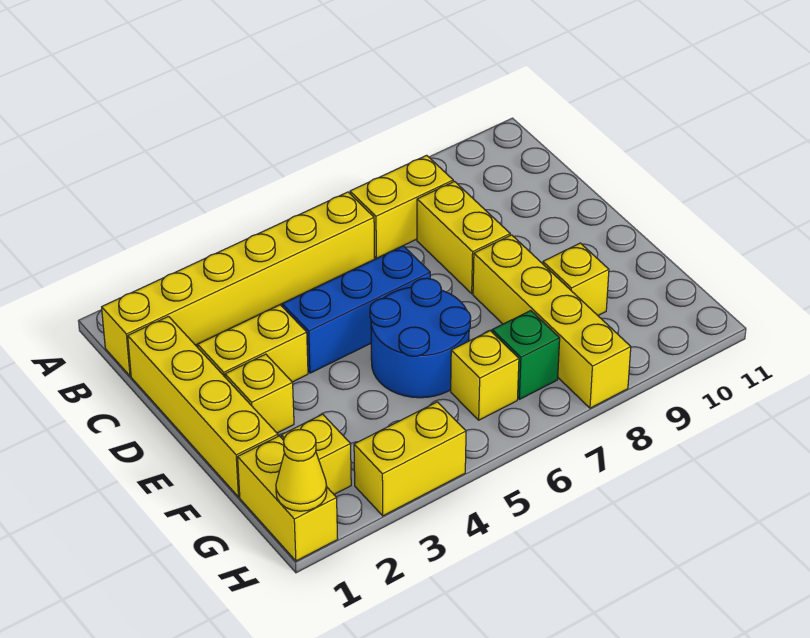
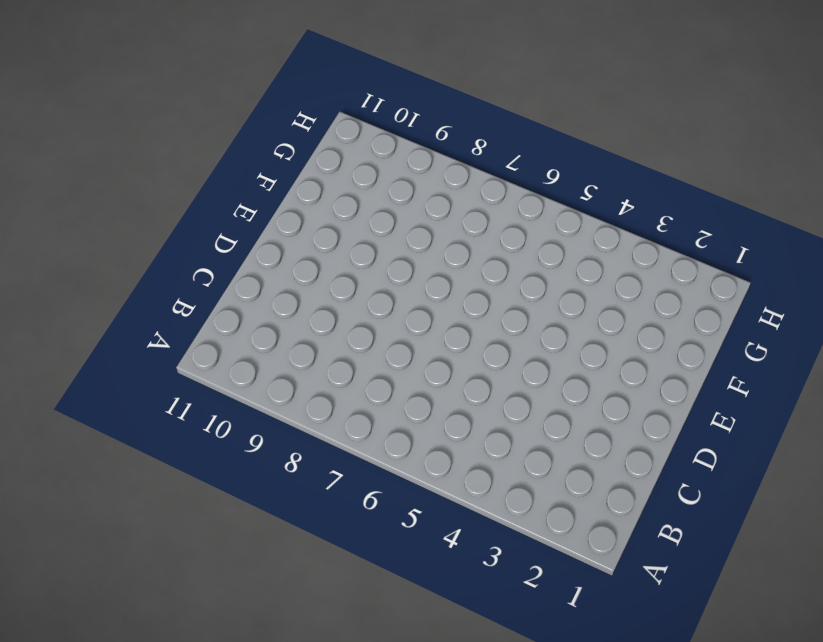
none -> yellow brick B1:B6 level 1
none -> yellow brick B7:B8 level 1
none -> yellow brick C1:F1 level 1

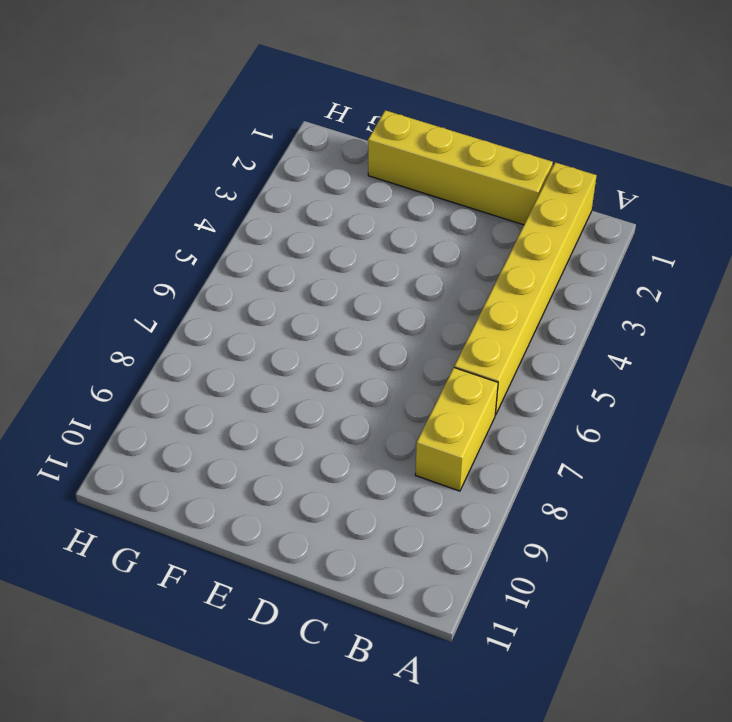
none -> yellow brick C8:D8 level 1
none -> yellow brick D2:D3 level 1
none -> blue brick D4:D6 level 1

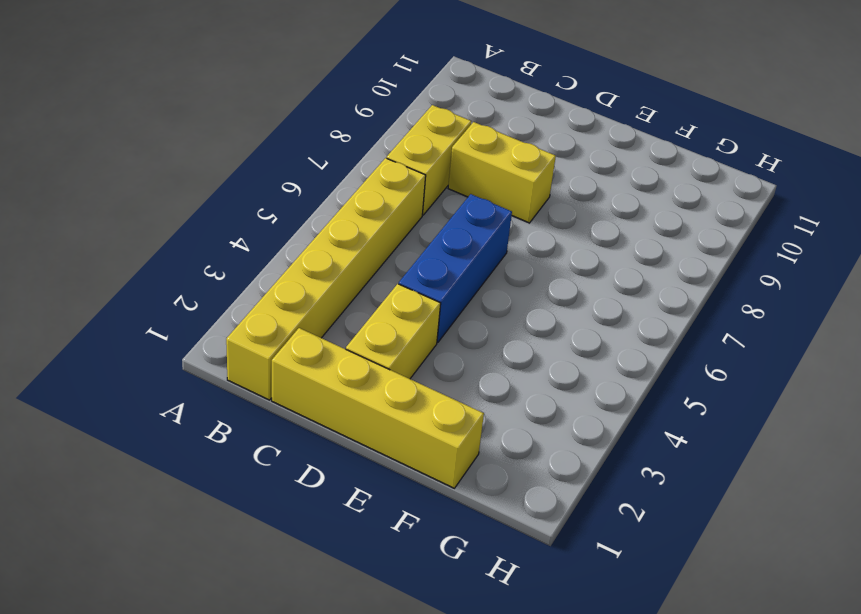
none -> yellow brick E2 level 1
none -> blue round brick E5:F6 level 1
none -> yellow brick E8:H8 level 1

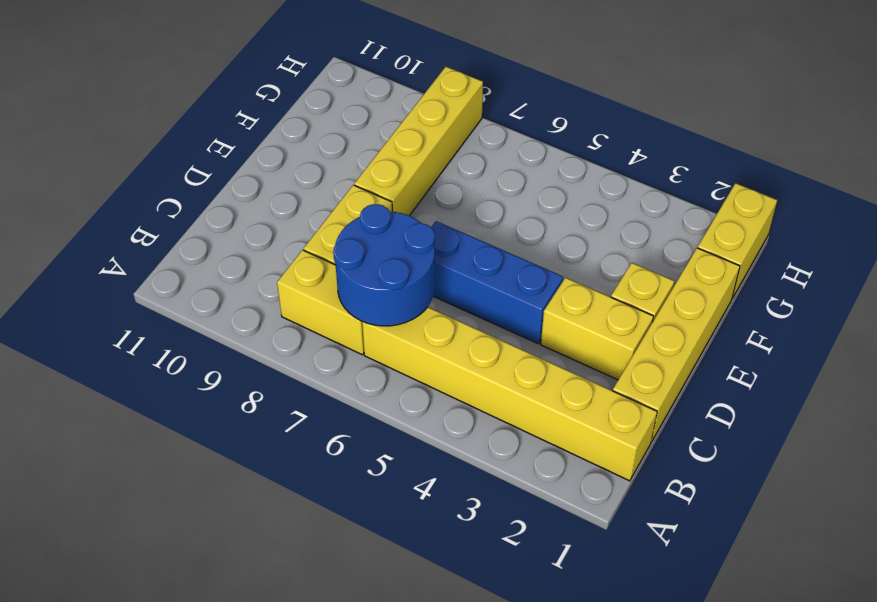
blue round brick B6:C7 level 2 -> blue round brick E5:F6 level 1
none -> yellow brick F9 level 1
none -> yellow brick G2 level 1
none -> yellow brick G6 level 1

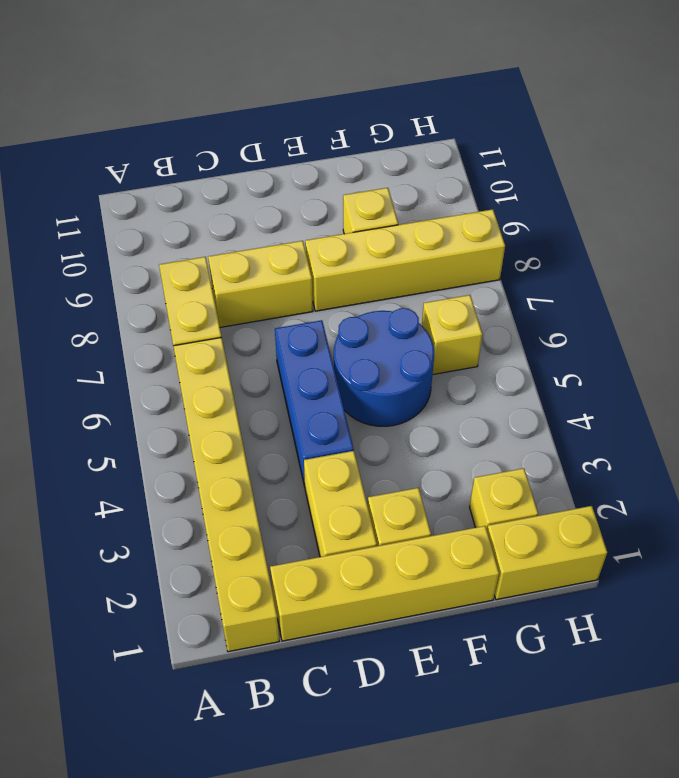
none -> green brick G7 level 1
none -> yellow brick H3:H4 level 1
none -> yellow cone H1 level 2

